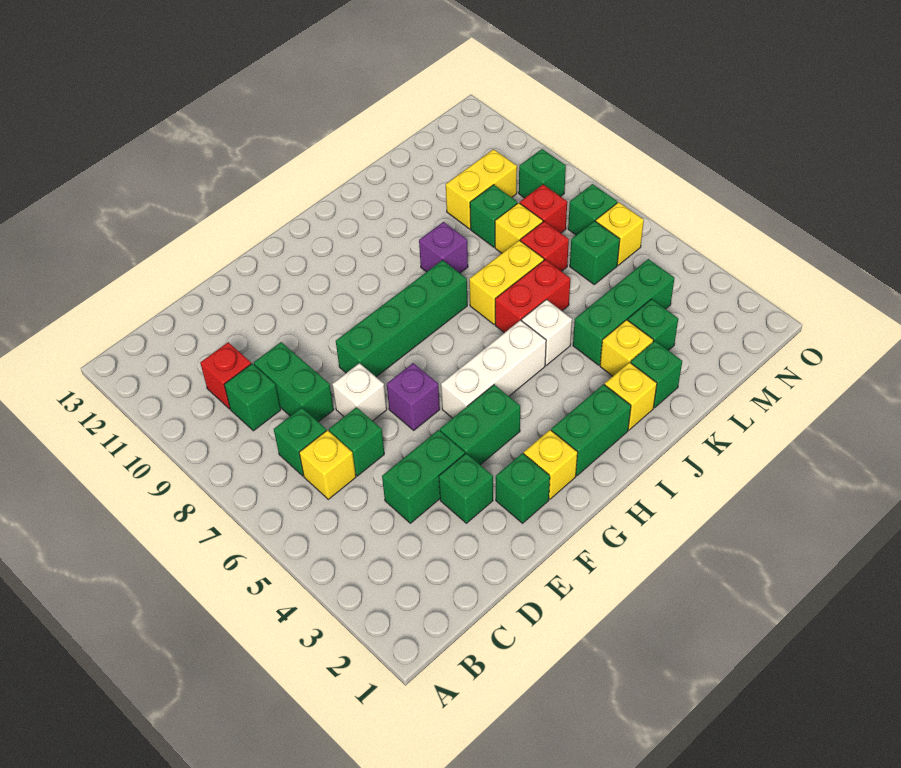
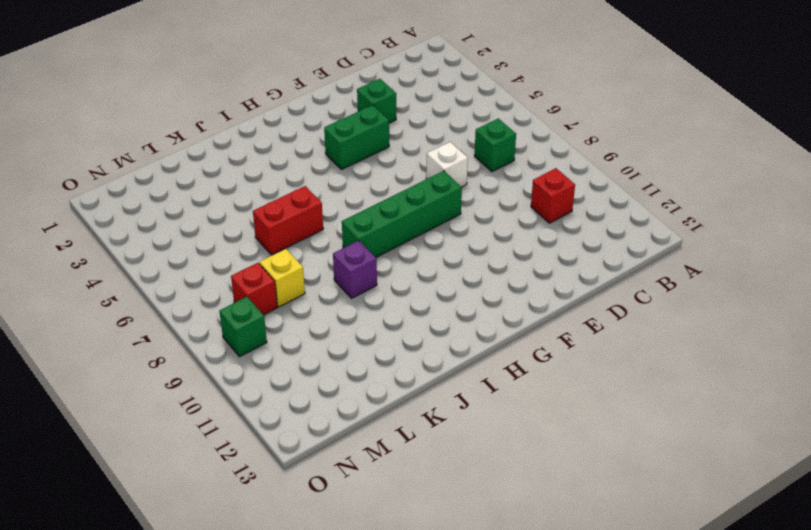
none -> yellow brick C6 level 1
none -> green brick C9 level 1
none -> green brick D4:E4 level 1
none -> green brick D6 level 1

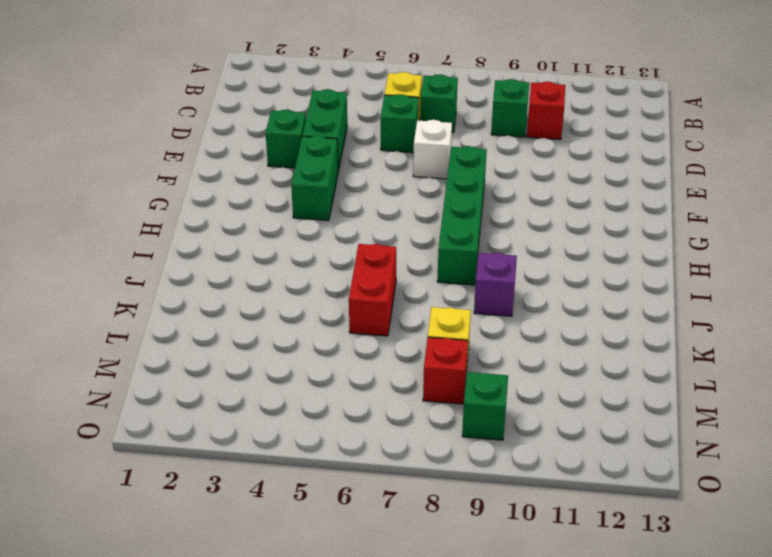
none -> green brick D8:D9 level 1
none -> green brick F2 level 1
none -> purple brick F6 level 1
none -> yellow brick G2 level 1

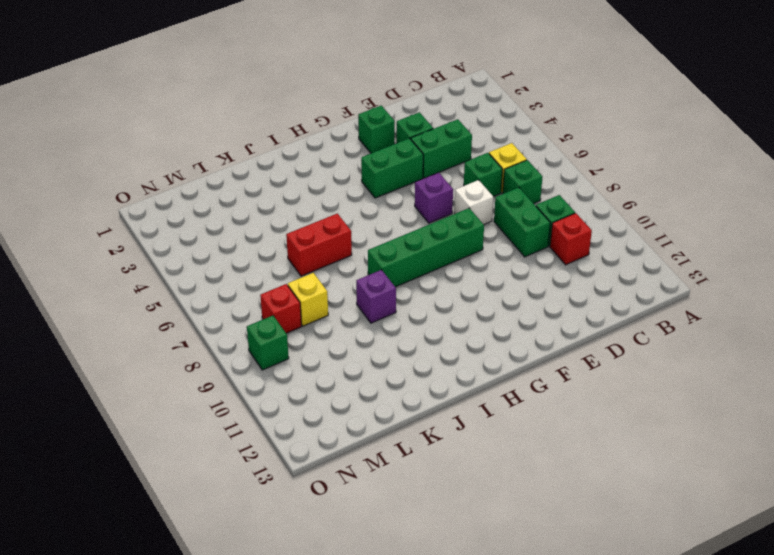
none -> yellow brick G2 level 1
none -> white brick G5:I5 level 1
none -> green brick H2:I2 level 1
none -> yellow brick J2 level 1

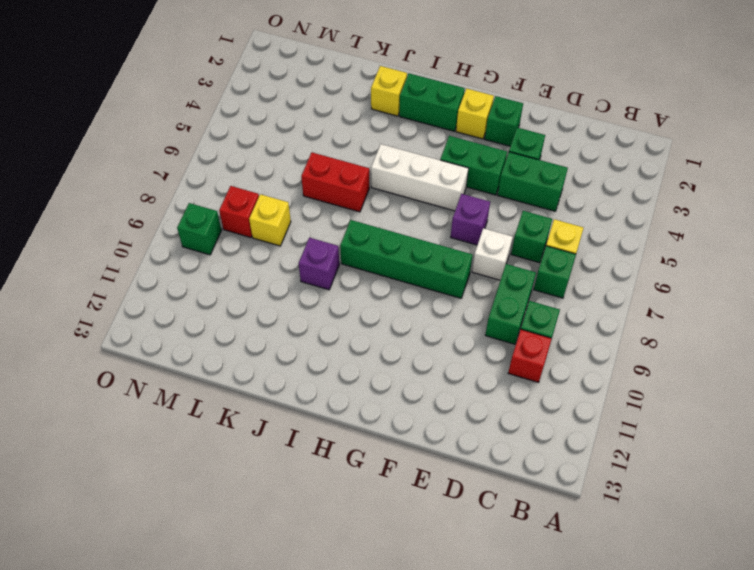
none -> white brick J5 level 1
none -> yellow brick J7:K7 level 1
none -> green brick K2 level 1
none -> yellow brick K3 level 1

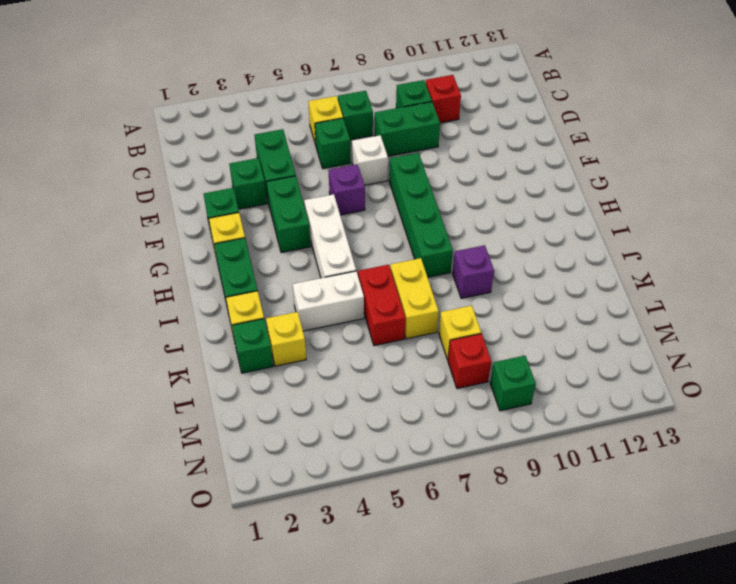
white brick J4:J5 level 1 -> white brick J5 level 1
none -> green brick K4:M4 level 1
none -> green brick L3 level 1
none -> red brick L7 level 1
none -> green brick L9 level 1

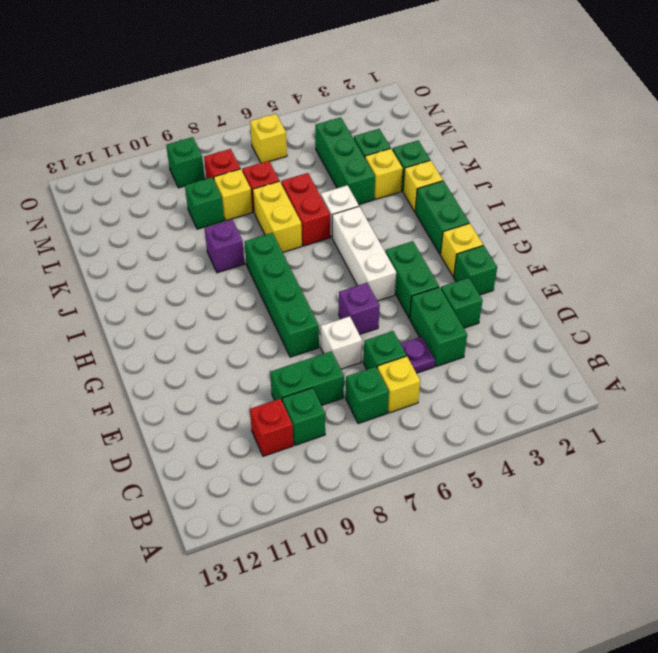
purple plate D5 level 1 -> none
none -> yellow brick L10:M10 level 1
none -> green brick M6 level 1
none -> green brick N7 level 1

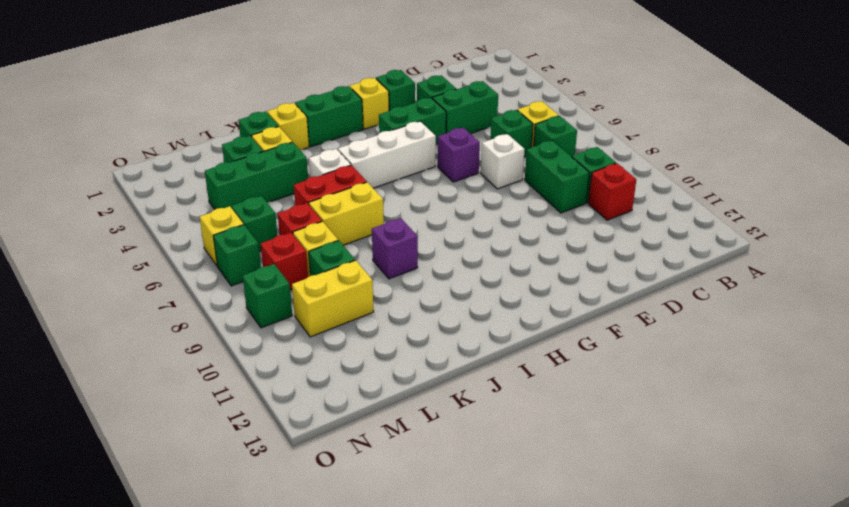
none -> green brick F8:I8 level 1

